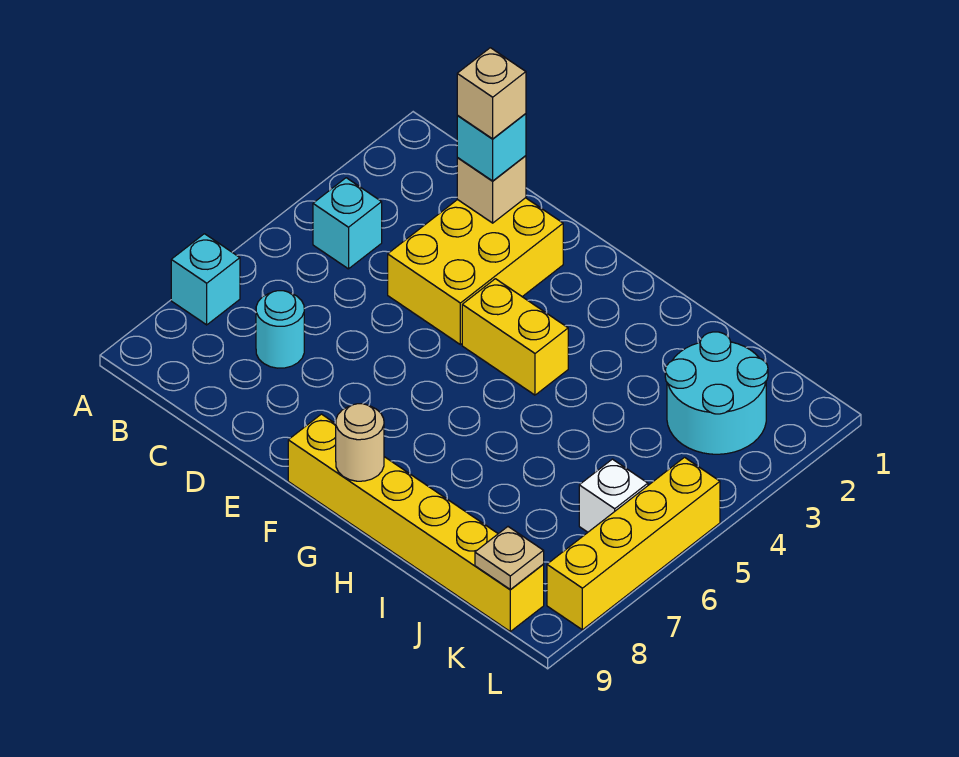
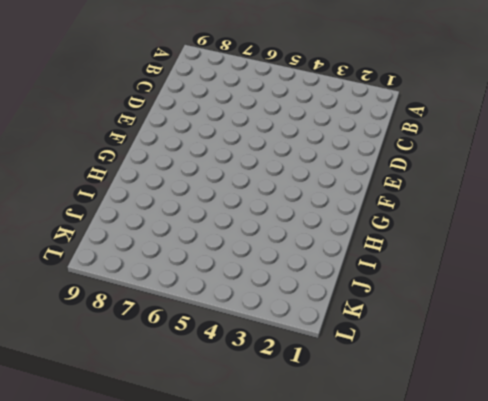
none -> cyan brick A7 level 1
none -> cyan brick B4 level 1
none -> cyan round brick C7 level 1

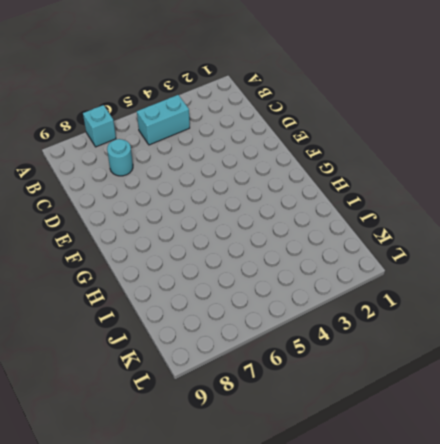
cyan brick B4:B5 level 1 -> cyan brick B4 level 1
none -> yellow brick D2:E4 level 1
none -> yellow brick F4:G4 level 1
none -> yellow brick F9:K9 level 1

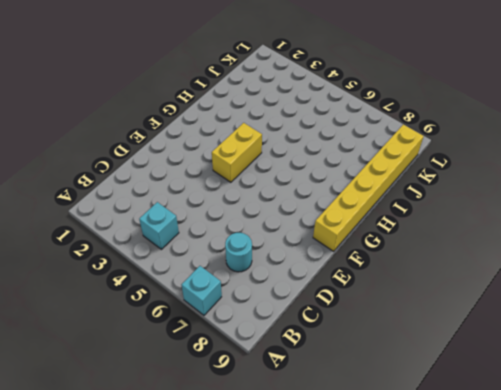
none -> yellow brick D2:E4 level 1
none -> cyan round brick J2:K3 level 1
none -> white brick K6 level 1

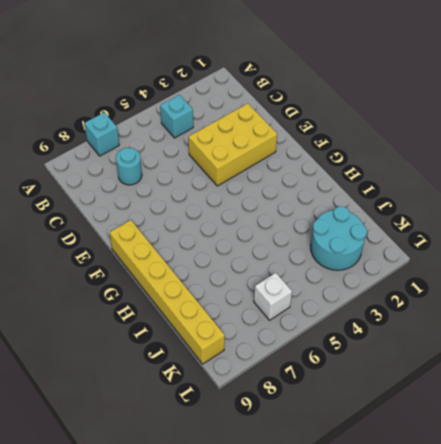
none -> yellow brick F4:G4 level 1
none -> yellow brick L5:L8 level 1
none -> tan brick D2 level 2

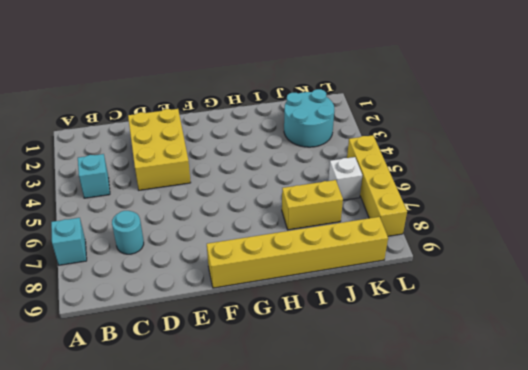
yellow brick I7:J7 level 1 -> yellow brick F4:G4 level 1
none -> tan brick D2 level 2
none -> tan round brick G9 level 2
none -> tan plate K9 level 2

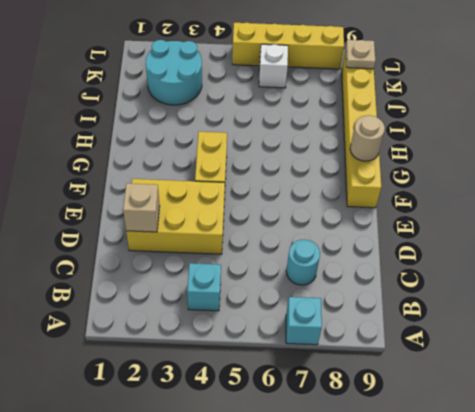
none -> cyan brick D2 level 3
none -> tan brick D2 level 4

